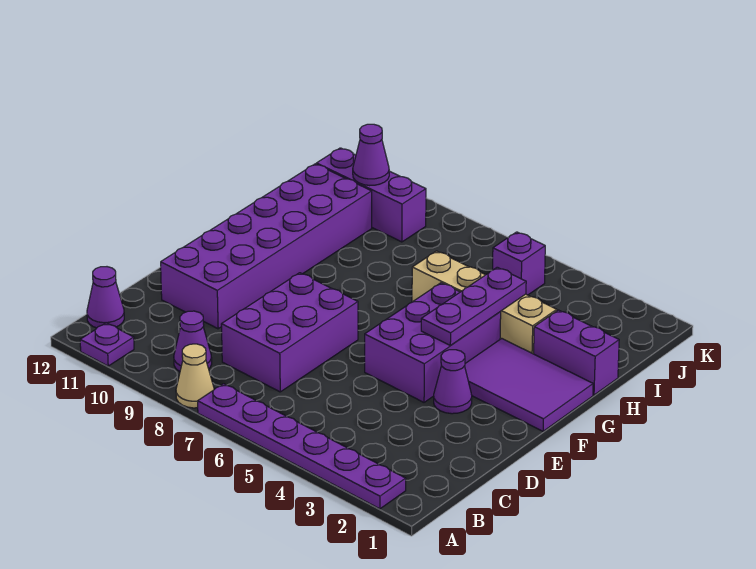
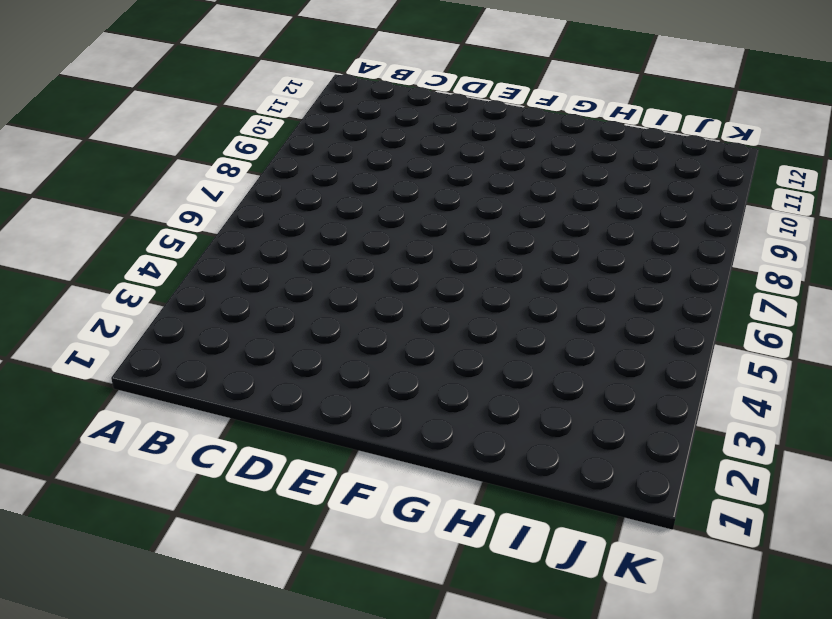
none -> purple plate A2:A7 level 1
none -> tan cone A8 level 1
none -> purple plate A11 level 1

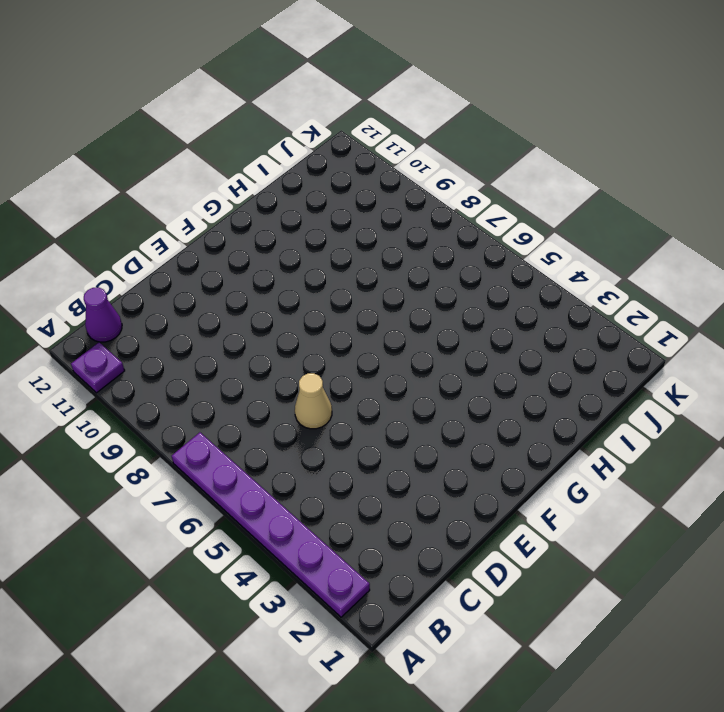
tan cone D6 level 1 -> tan cone A8 level 1
none -> purple cone B9 level 1
none -> purple brick C7:E8 level 1
none -> purple brick D10:I11 level 1

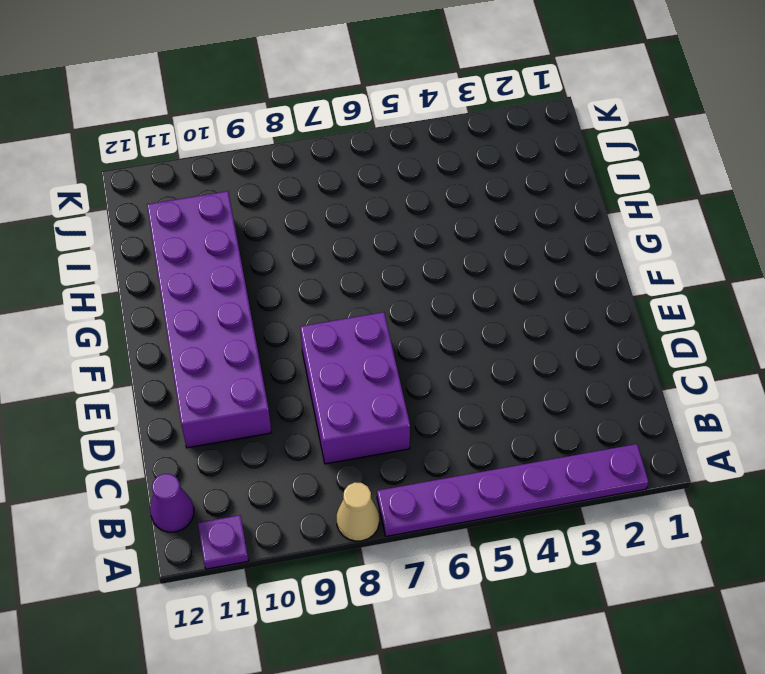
none -> purple cone B9 level 1
none -> purple cone E3 level 1
none -> purple brick E4:G5 level 1

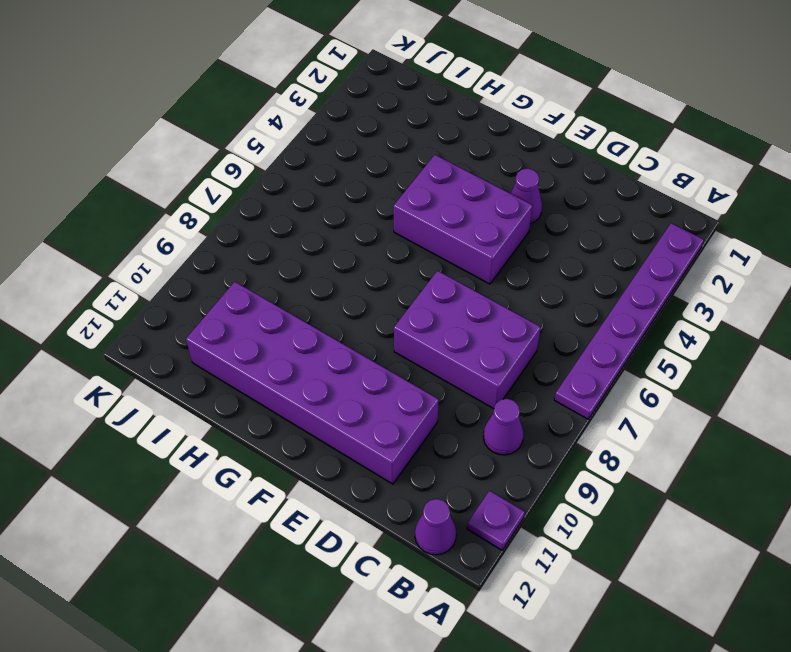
none -> tan cone A8 level 1
none -> purple tile F1:G3 level 1
none -> purple brick H1:H2 level 1

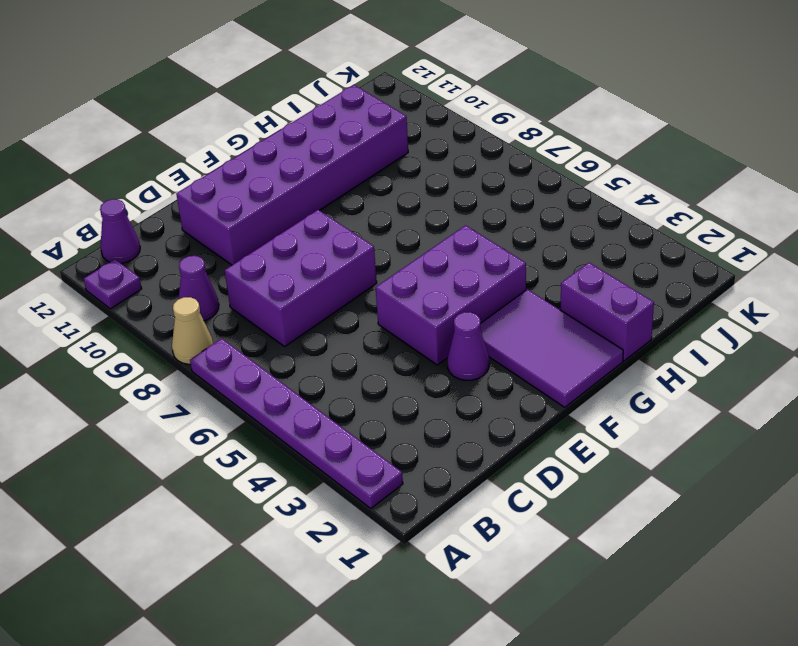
none -> tan brick H3:H6 level 1
none -> purple brick J5 level 1
none -> purple brick J9:J11 level 1

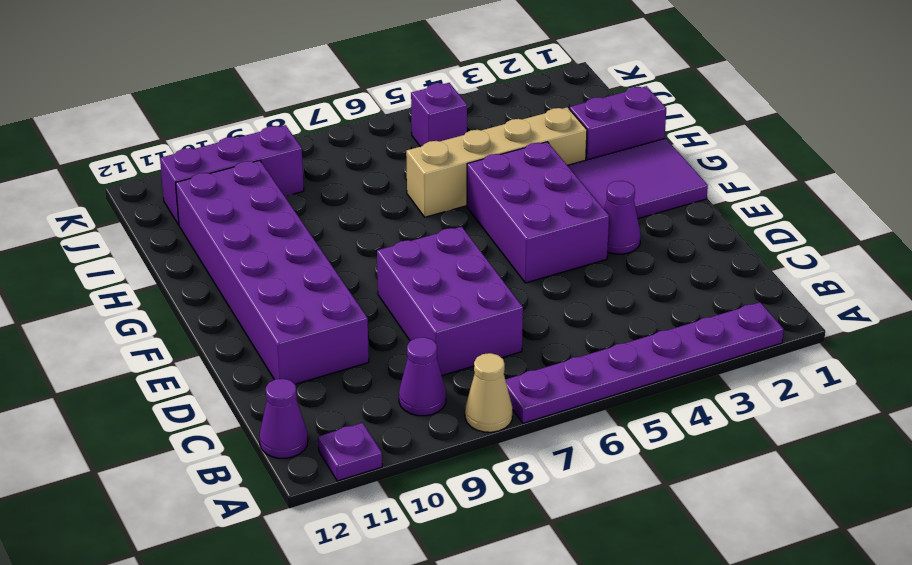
none -> purple plate F4:H4 level 2
none -> purple cone J10 level 2

